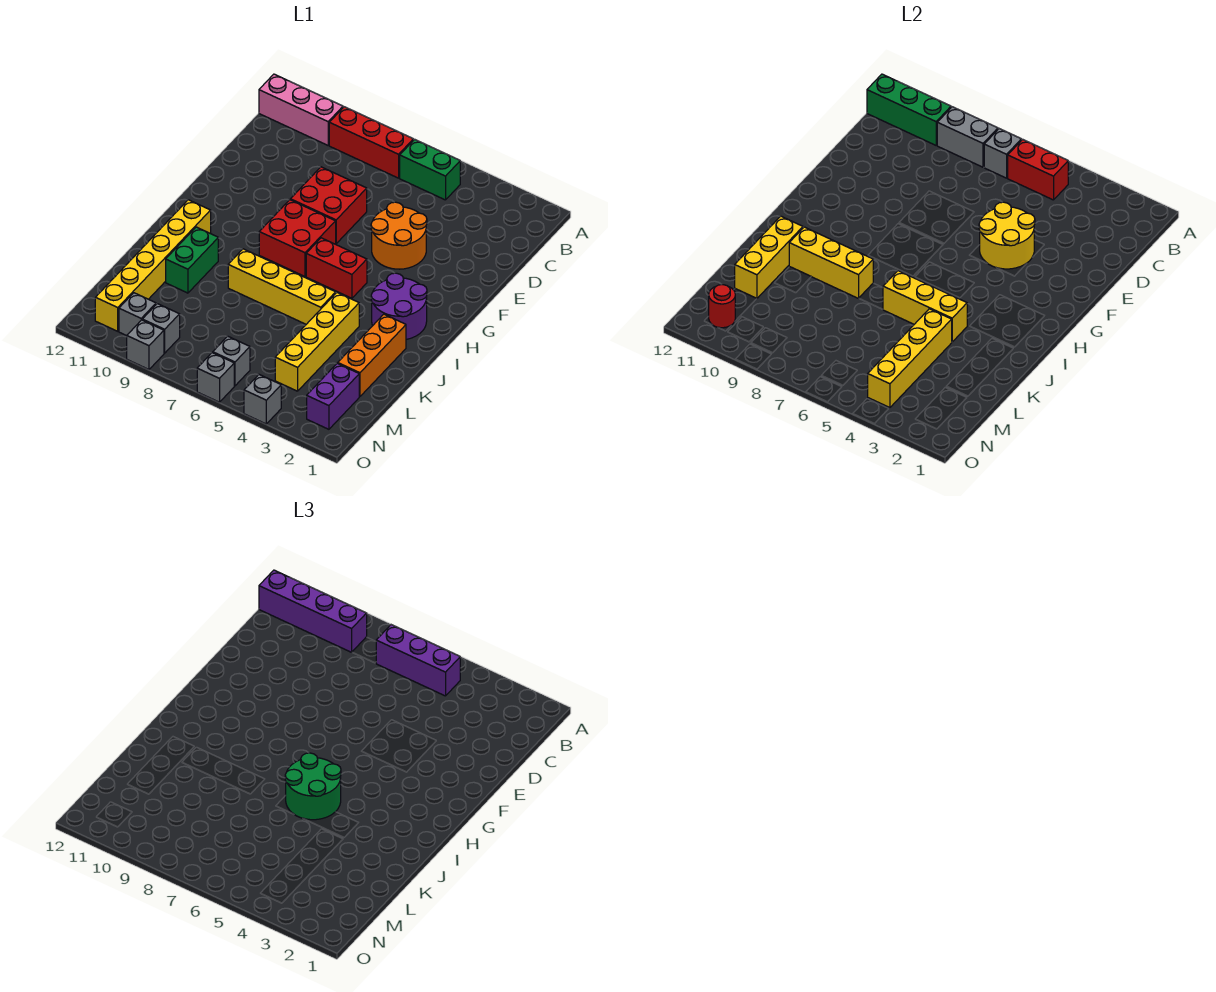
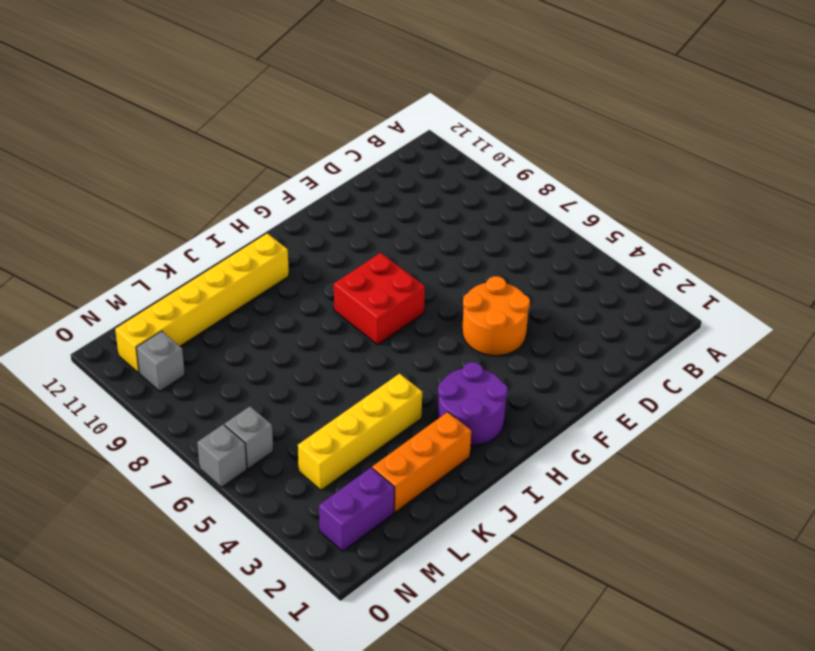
none -> green brick B5:B6 level 1
none -> red brick B7:B9 level 1
none -> pink brick B10:B12 level 1
none -> red brick E7:F8 level 1

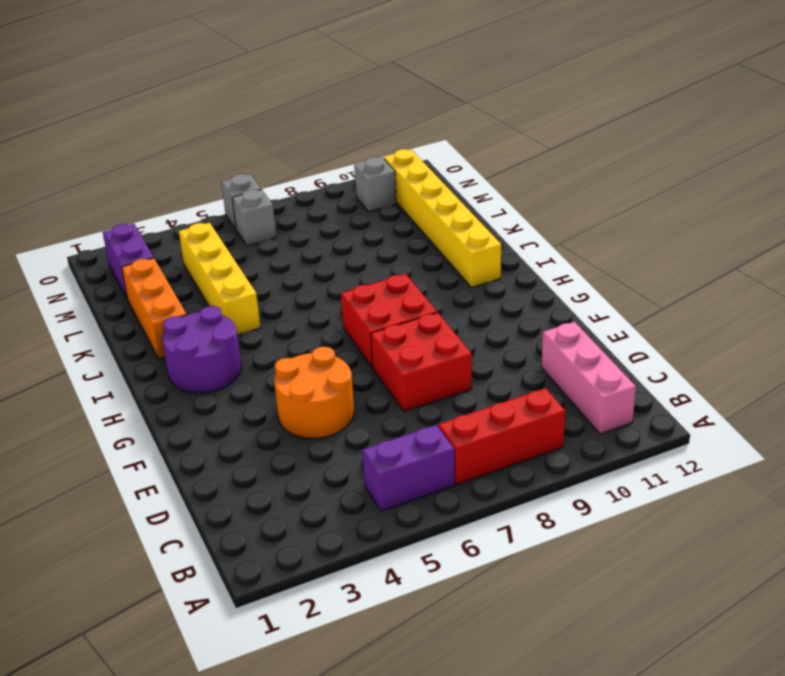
purple brick B5:B6 level 1 -> green brick B5:B6 level 1
pink brick B11:D11 level 1 -> pink brick B10:B12 level 1
none -> red brick H5:H6 level 1
none -> yellow brick J5:J8 level 1
none -> green brick J10:K10 level 1
none -> grey brick N9 level 1

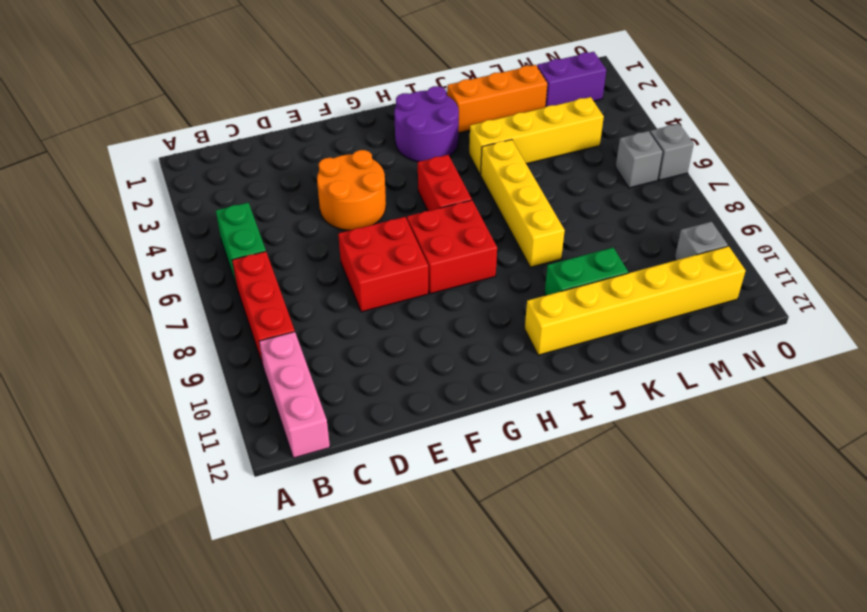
none -> grey brick N9 level 1
none -> grey brick O4 level 1
none -> grey brick O9 level 1
none -> red brick B5:B6 level 2

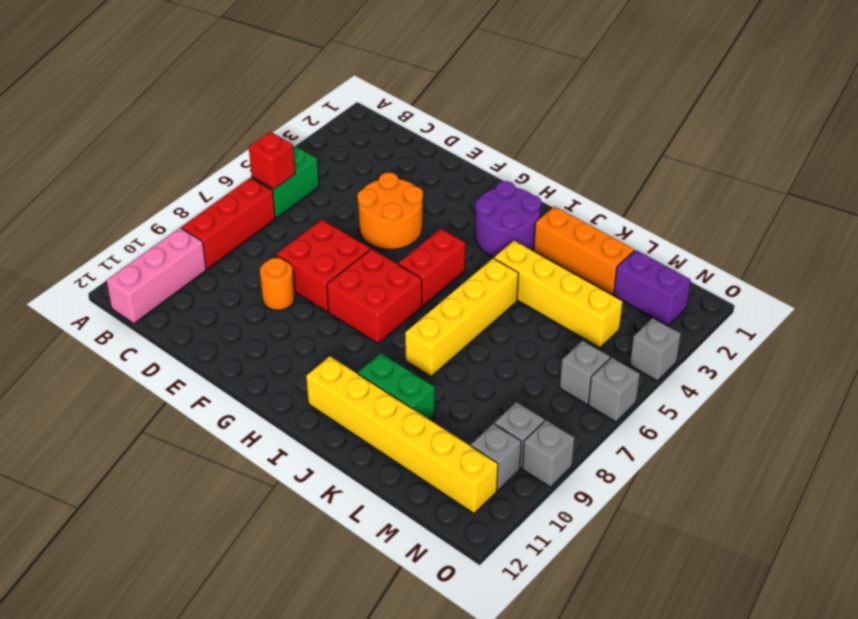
red brick B6 level 2 -> red brick B5:B6 level 2
orange round brick E9 level 1 -> none
none -> grey brick B7 level 2
none -> grey brick B8:B9 level 2
none -> green brick B10:B12 level 2
none -> yellow round brick E4:F5 level 2

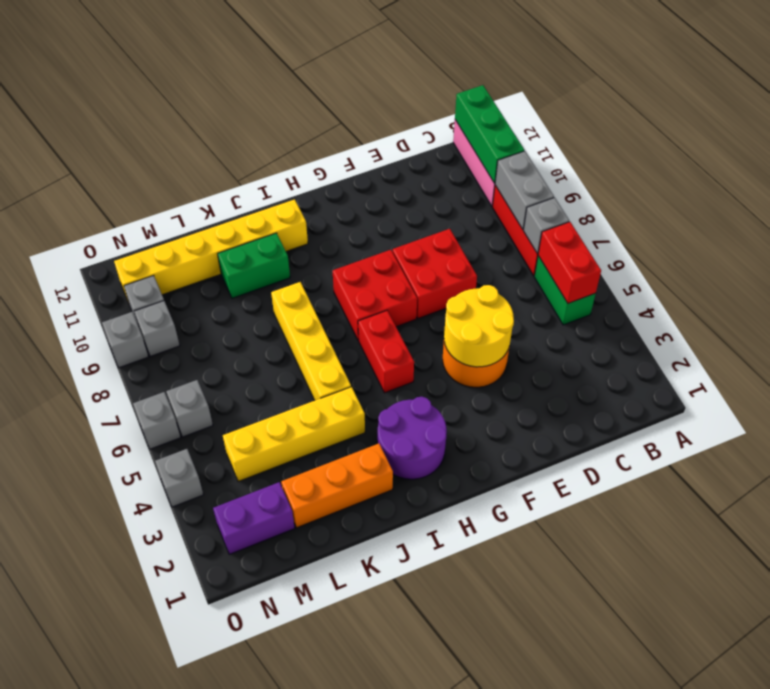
none -> yellow brick J4:J6 level 2
none -> yellow brick J8:J10 level 2
none -> yellow brick J11:L11 level 2
none -> yellow brick K4:N4 level 2

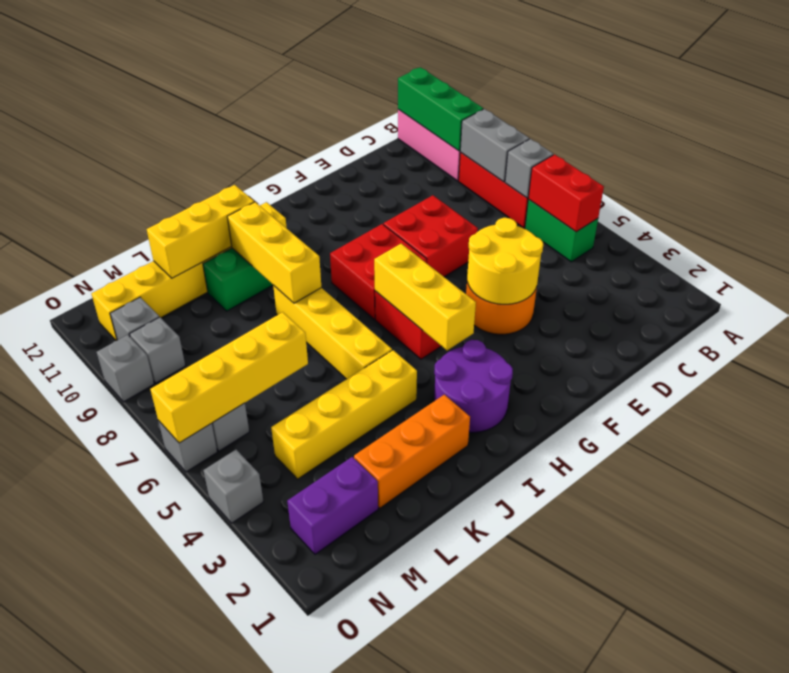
yellow brick H4:H6 level 2 -> yellow brick J4:J6 level 2
yellow brick L6:O6 level 2 -> yellow brick K4:N4 level 2
none -> red round brick N11 level 2
none -> purple brick B5:B7 level 3
none -> purple brick B9:B12 level 3
none -> green round brick I5:J6 level 3

